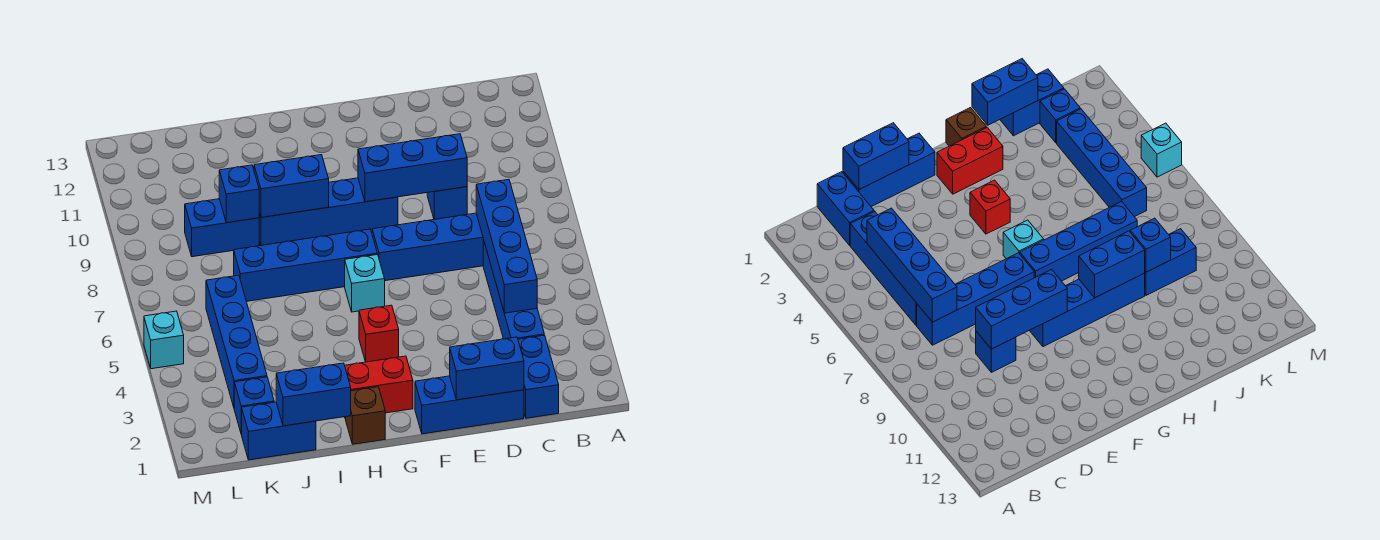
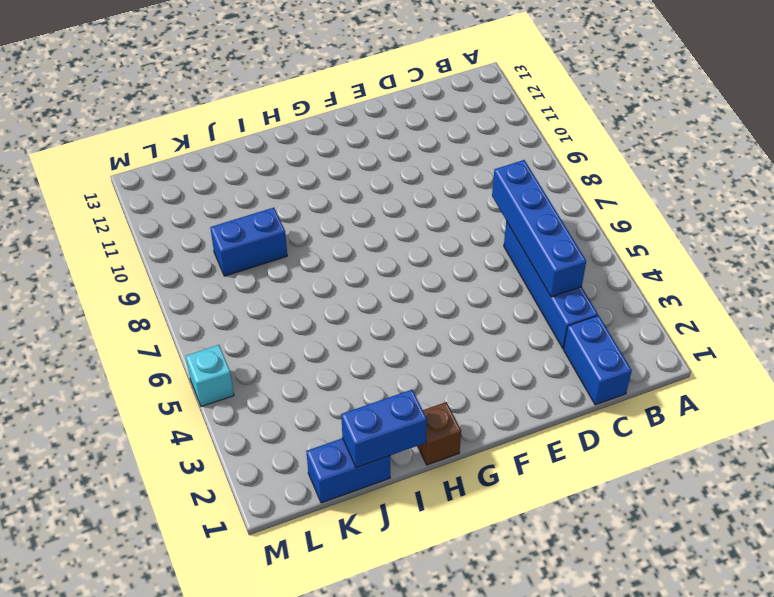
none -> blue brick C7:F7 level 1
none -> blue brick D1:F1 level 1
none -> blue brick D9 level 1

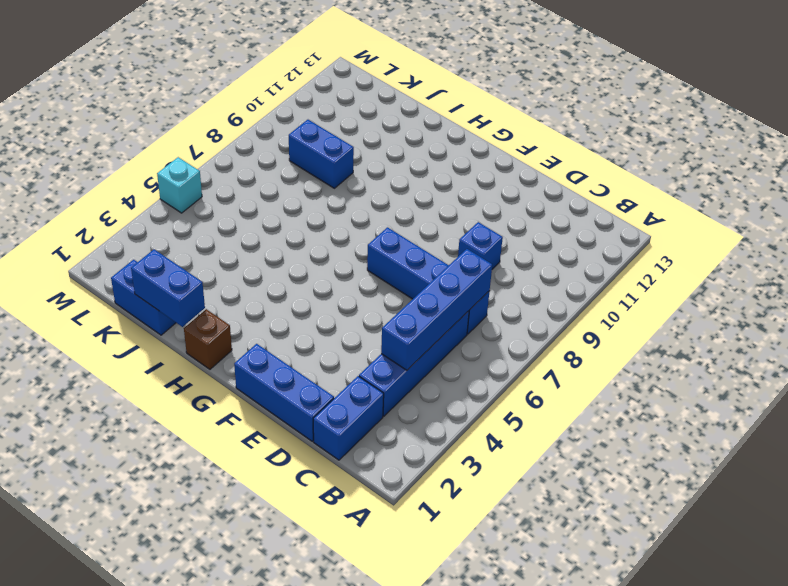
none -> blue brick F9:I9 level 1
none -> red brick G2:H2 level 1
none -> red brick G4 level 1

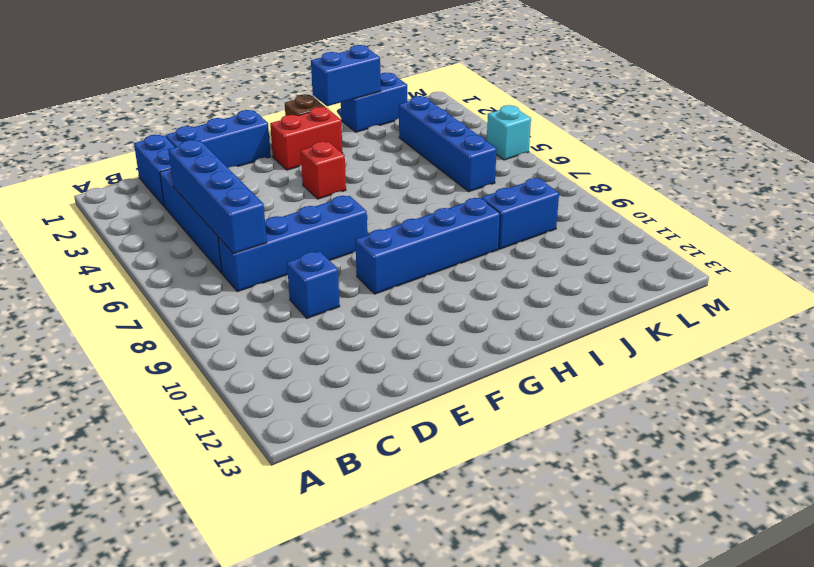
none -> cyan brick G6 level 1
none -> blue brick G7:J7 level 1
none -> blue brick K2 level 1

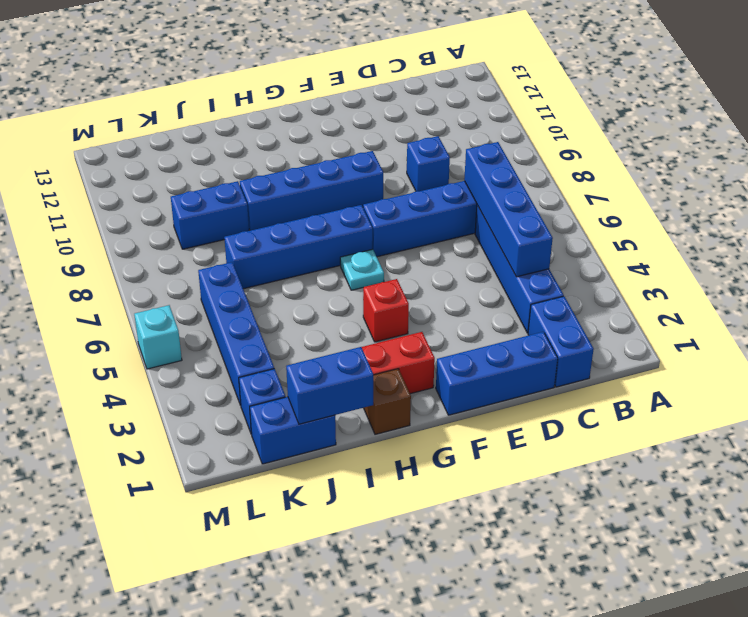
cyan plate G6 level 1 -> cyan brick G6 level 1
none -> blue brick D1:E1 level 2
none -> blue brick D9:F9 level 2
none -> blue brick H9:I9 level 2

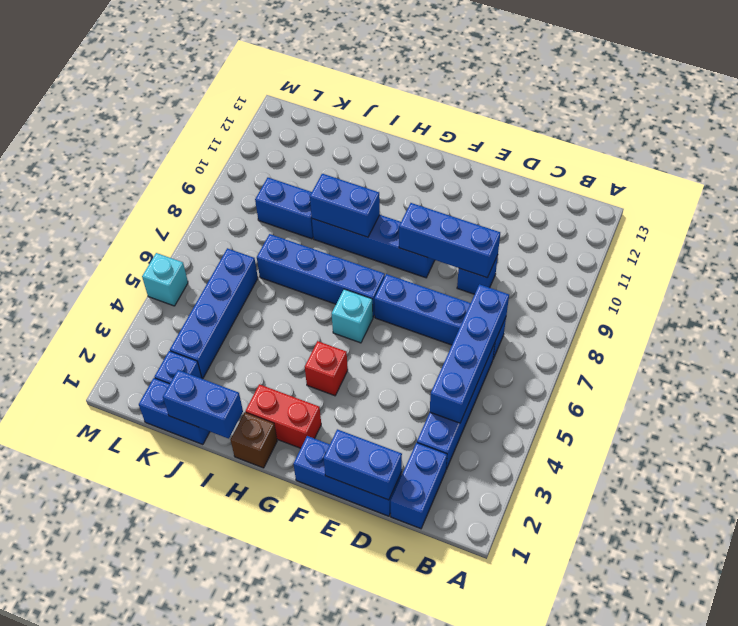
none -> blue brick J9 level 2

